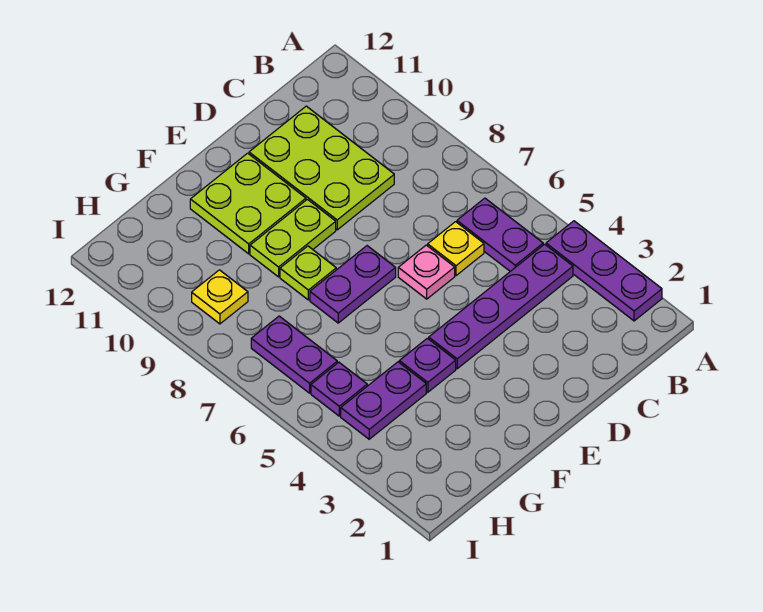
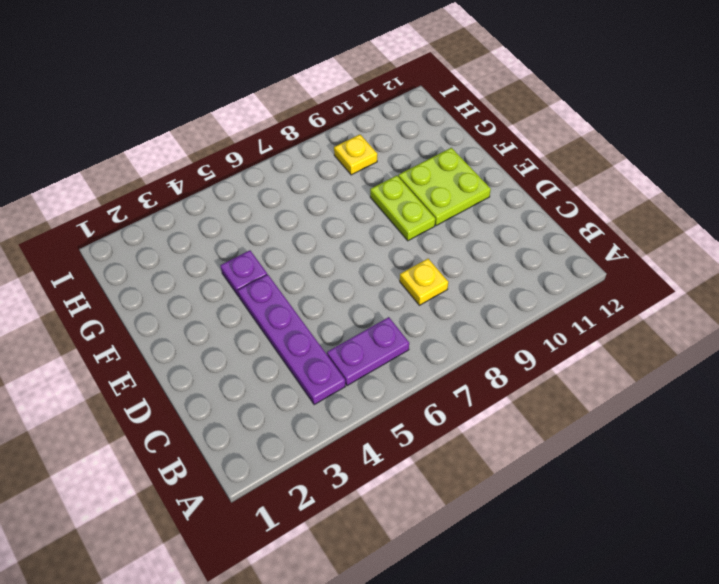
yellow plate C8 level 1 -> yellow plate C6 level 1
none -> purple plate A2:A4 level 1
none -> lime plate C9:D11 level 1
none -> pink plate D6 level 1

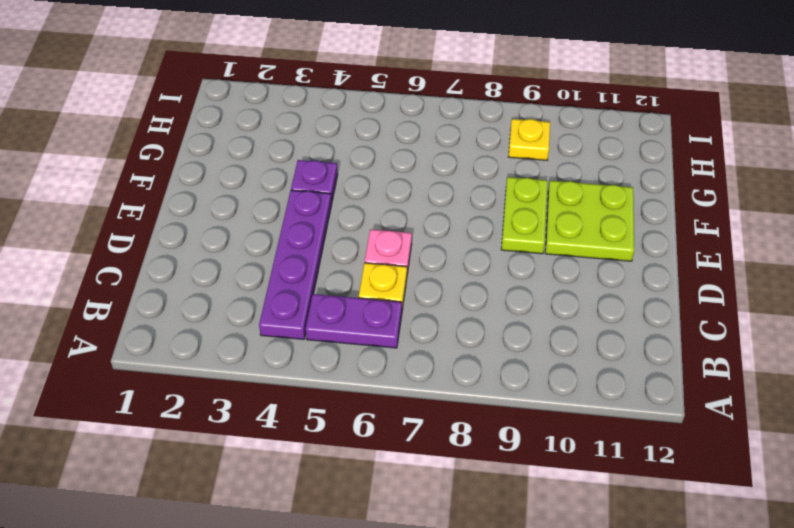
none -> purple plate A2:A4 level 1
none -> lime plate C9:D11 level 1
none -> purple plate E7:F7 level 1

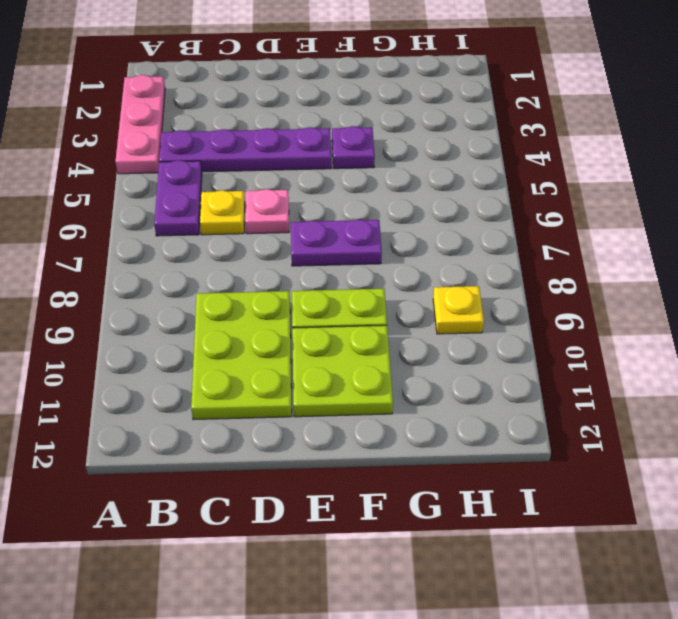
pink plate A2:A4 level 1 -> purple plate A2:A4 level 1
none -> lime plate F8 level 1
none -> purple plate G4:H4 level 1
none -> purple plate H5 level 1

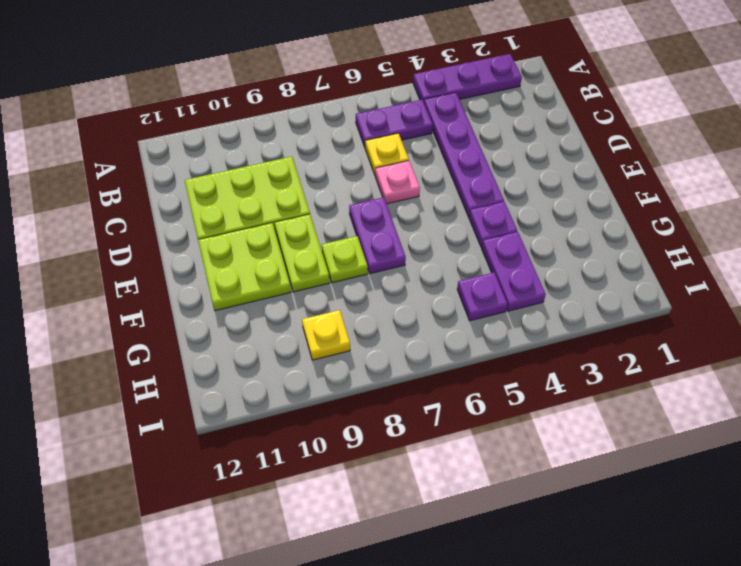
none -> purple plate H6:H7 level 1

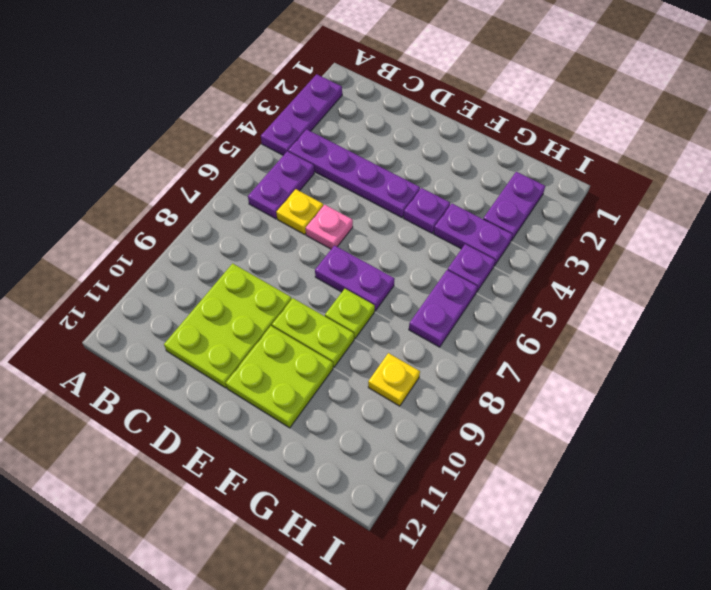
purple plate H2:H3 level 1 -> none

